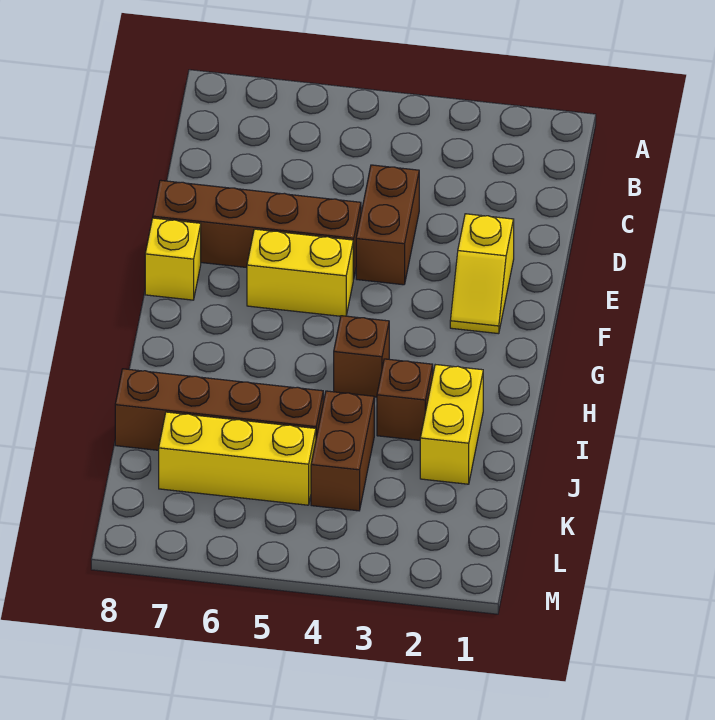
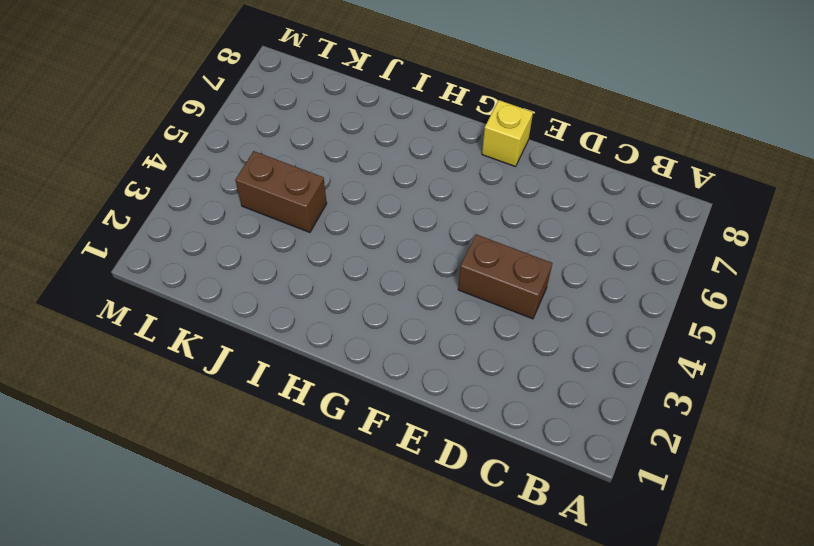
none -> yellow slope E2:F2 level 1 top E
none -> brown brick E5:E8 level 1

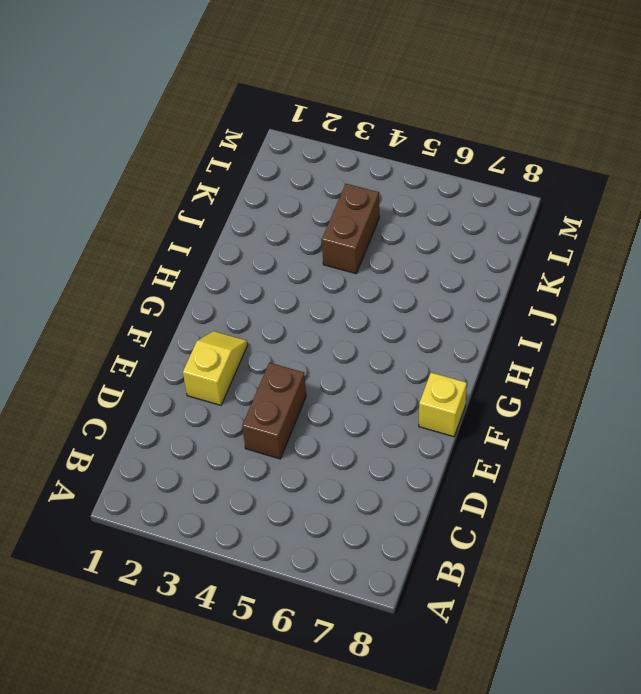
none -> brown brick E5:E8 level 1
none -> yellow brick F5:F6 level 1

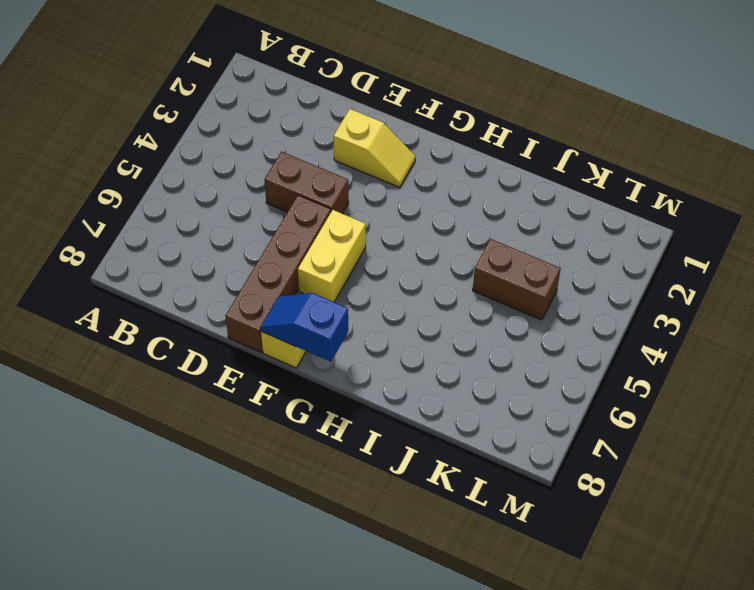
blue slope F8:G8 level 2 top G -> none
none -> brown brick H4 level 1
none -> yellow brick I2:J2 level 1

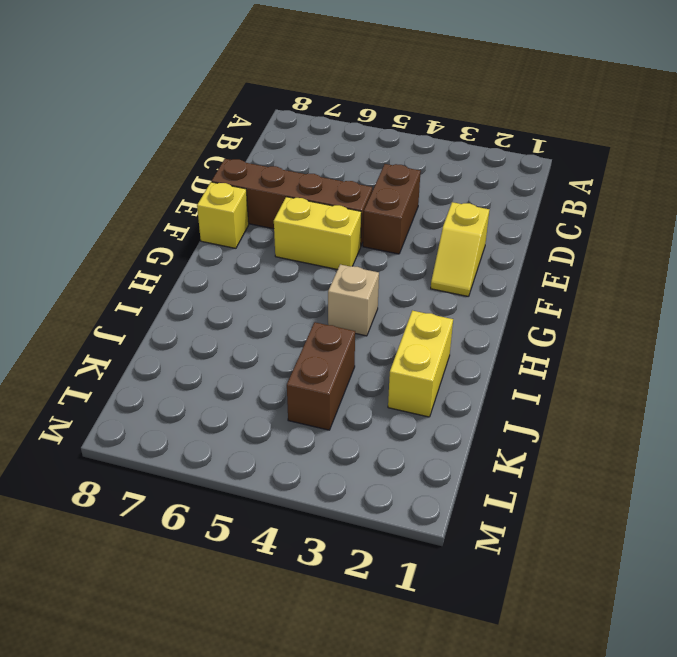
tan brick H4 level 1 -> brown brick H4 level 1
none -> brown brick I3 level 1
none -> brown brick J5:J8 level 1

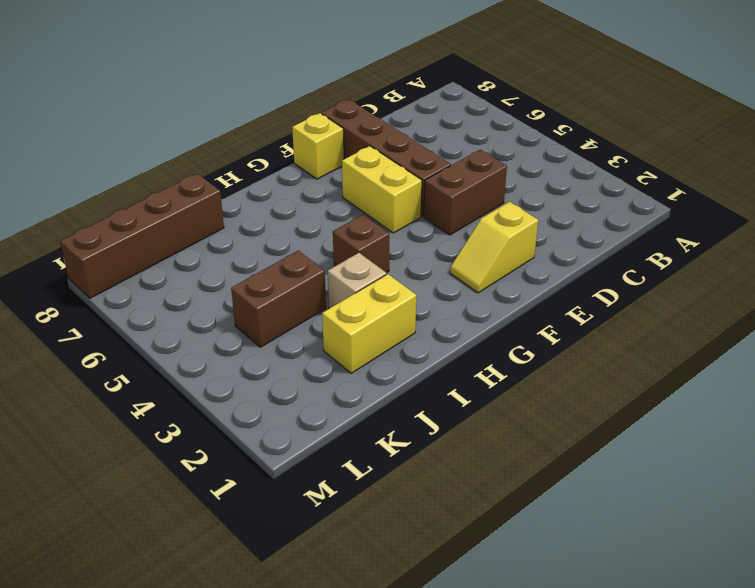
tan brick I3 level 1 -> brown brick I3 level 1
brown brick J8:M8 level 1 -> brown brick J5:J8 level 1
none -> yellow brick K5:K7 level 1

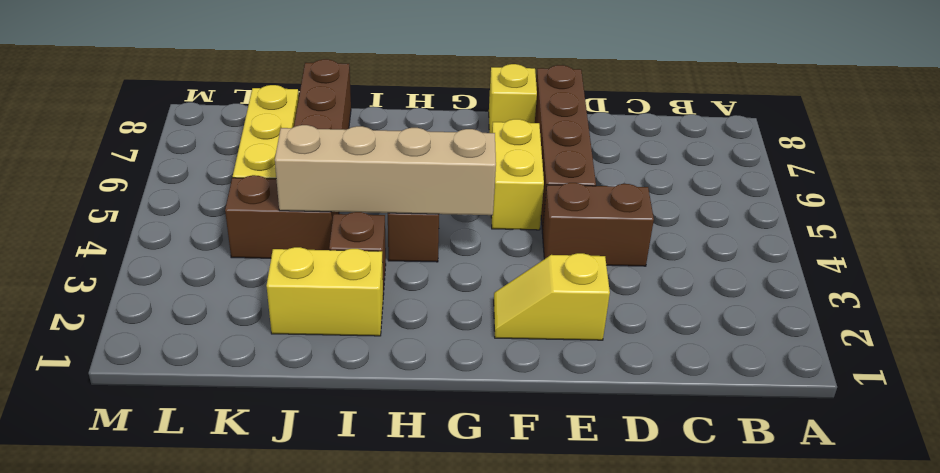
tan brick G4:J4 level 2 -> none

